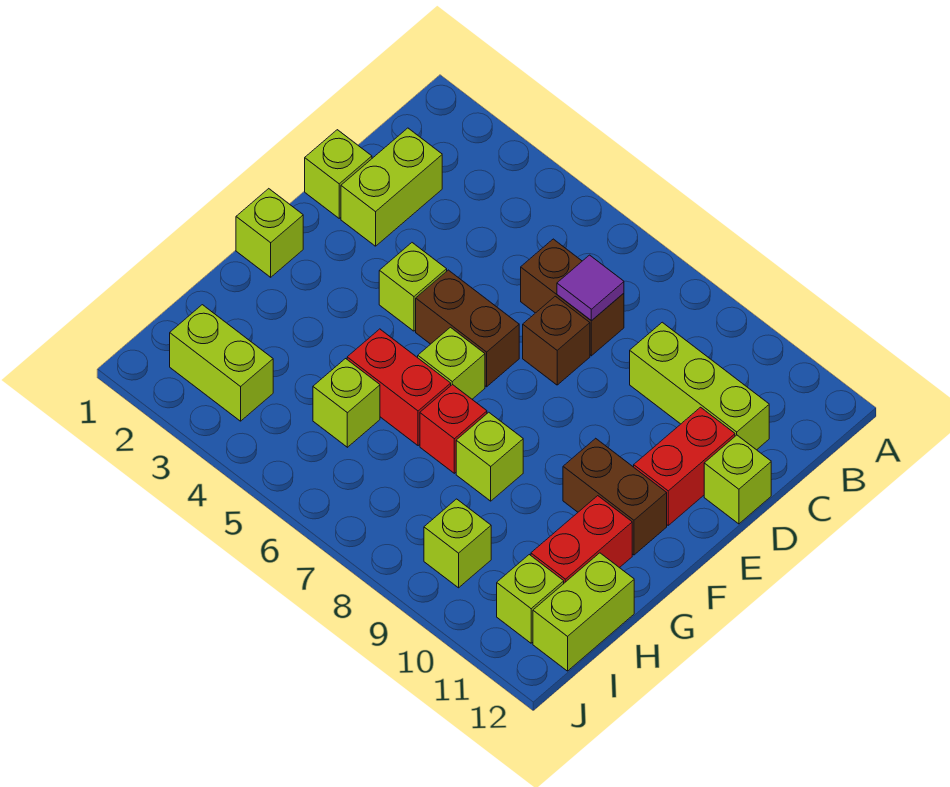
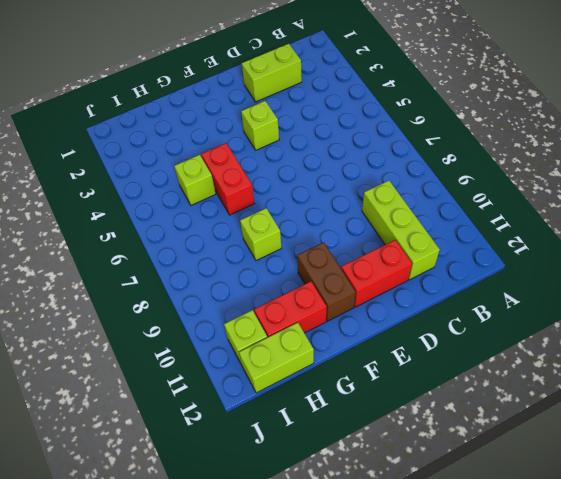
none -> brown brick C6:C7 level 1
none -> lime brick D1 level 1
none -> brown brick D7 level 1

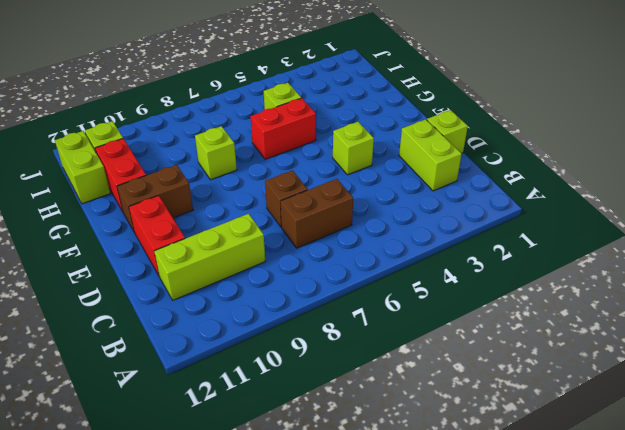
none -> lime brick D12 level 1
none -> brown brick E5:E6 level 1
none -> lime brick F1 level 1

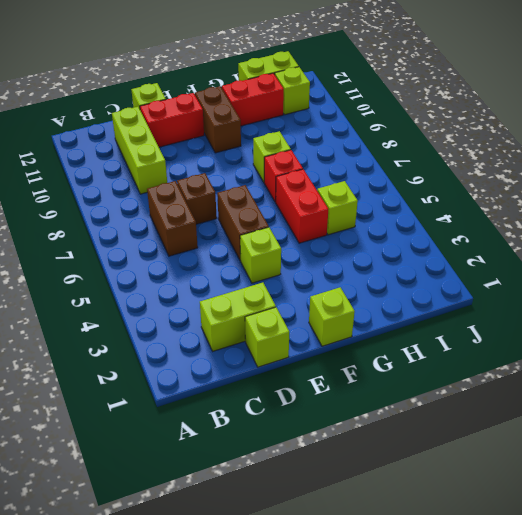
none -> lime brick F6 level 1
none -> lime brick I2:I3 level 1
none -> lime brick I9 level 1

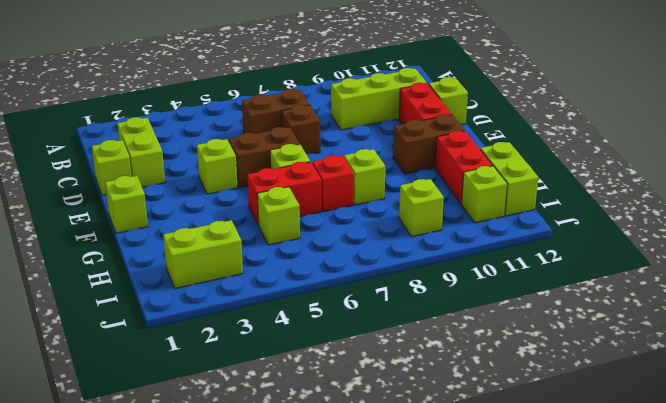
none -> purple tile C7 level 2

